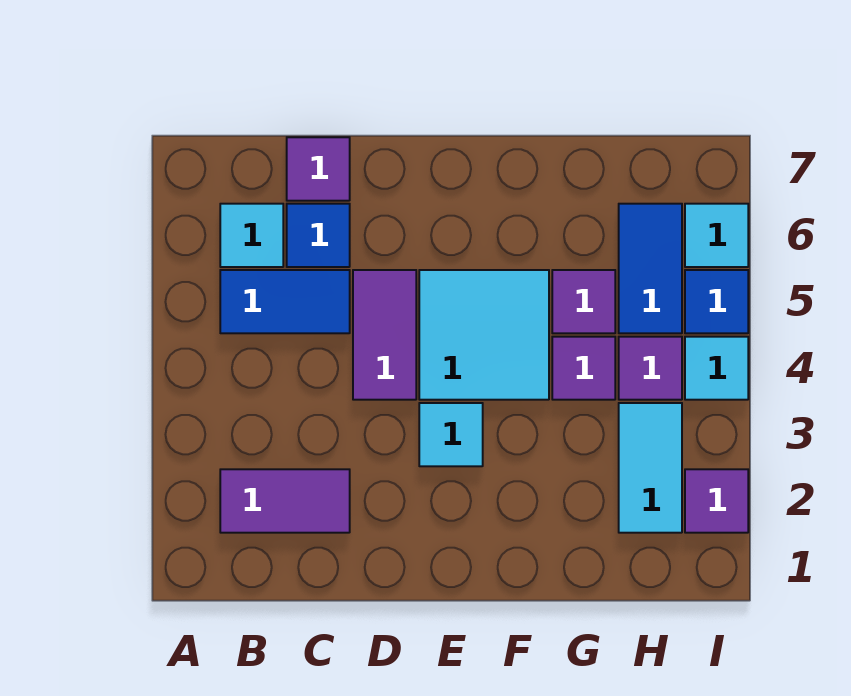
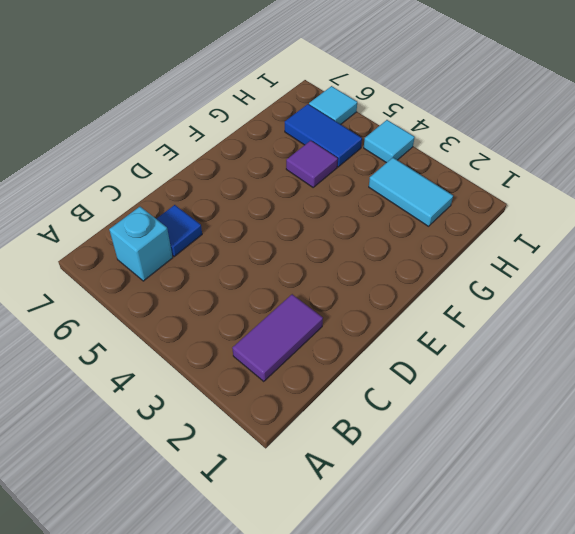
cyan brick B6 level 1 -> cyan tile B6 level 1
none -> blue tile B5:C5 level 1
none -> purple tile C7 level 1
none -> purple tile D4:D5 level 1

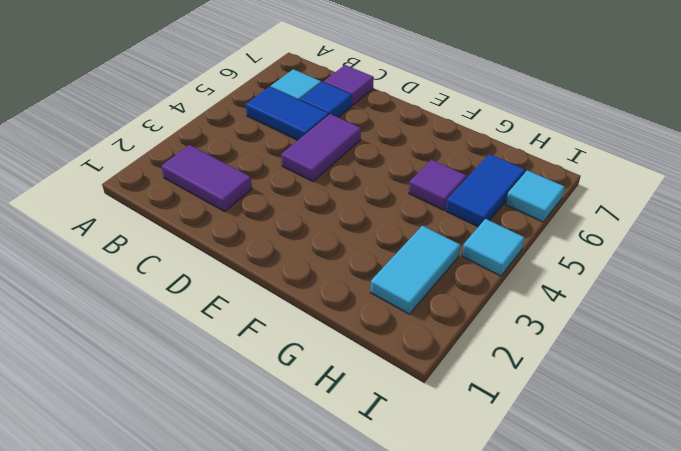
none -> cyan tile E3 level 1
none -> cyan tile E4:F5 level 1
none -> purple tile G4 level 1

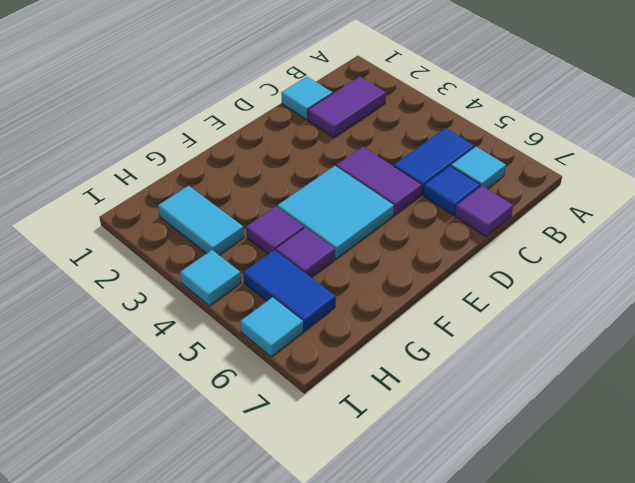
cyan tile C1 level 1 -> cyan tile E3 level 1
none -> purple tile H4 level 1
none -> purple tile I2 level 1
none -> blue tile I5 level 1

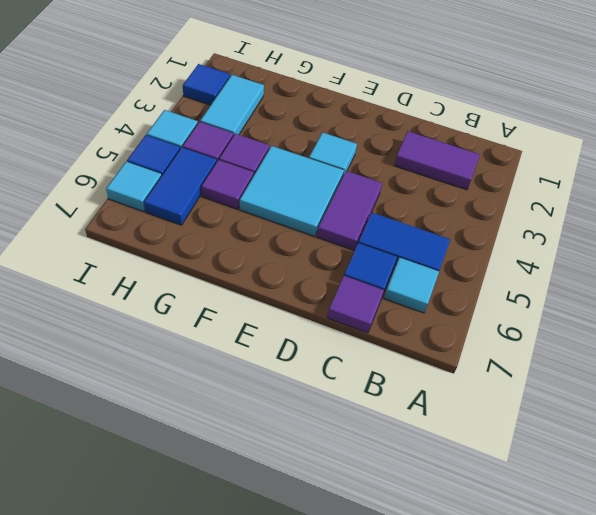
blue tile I2 level 1 -> purple tile I2 level 1

